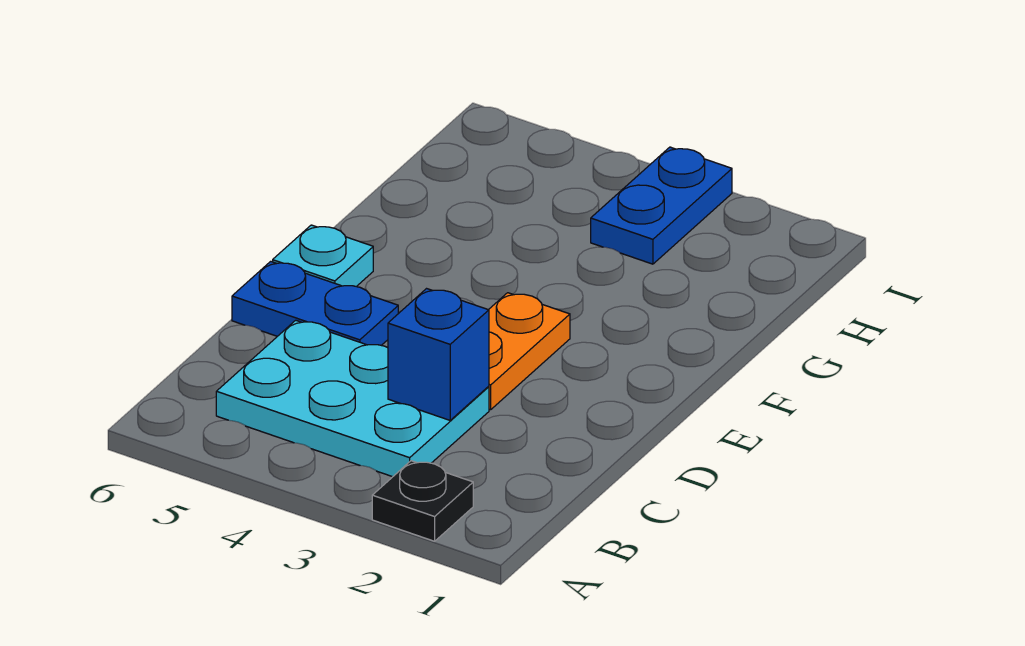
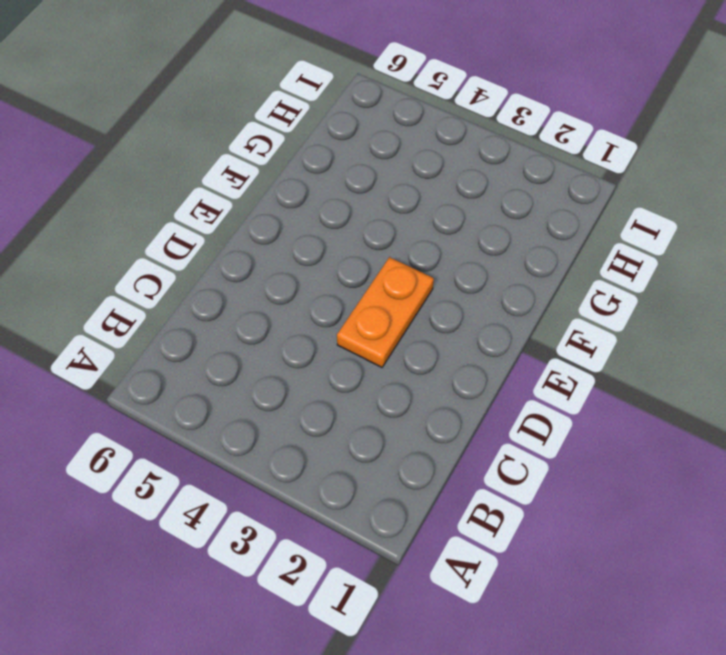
none -> black plate A2 level 1
none -> cyan plate B3:C5 level 1

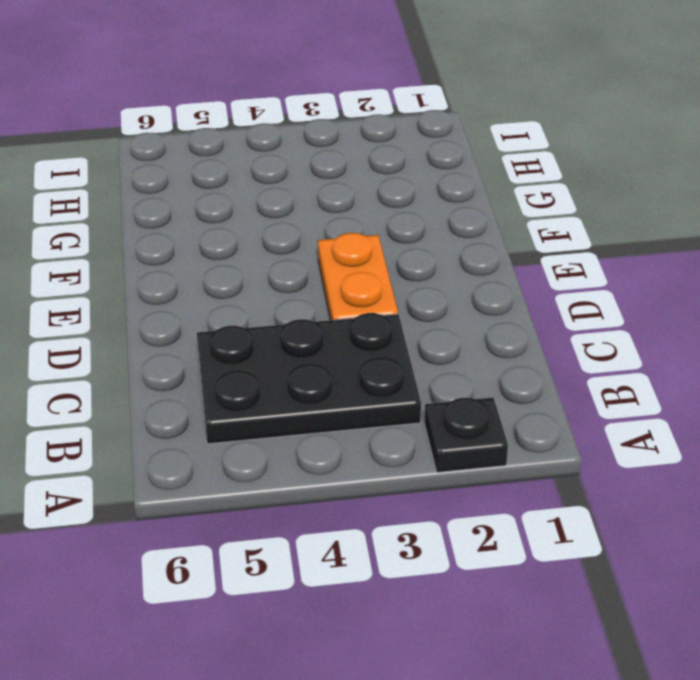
black plate B3:C5 level 1 -> cyan plate B3:C5 level 1
none -> blue plate D5:D6 level 1
none -> cyan plate E6 level 1

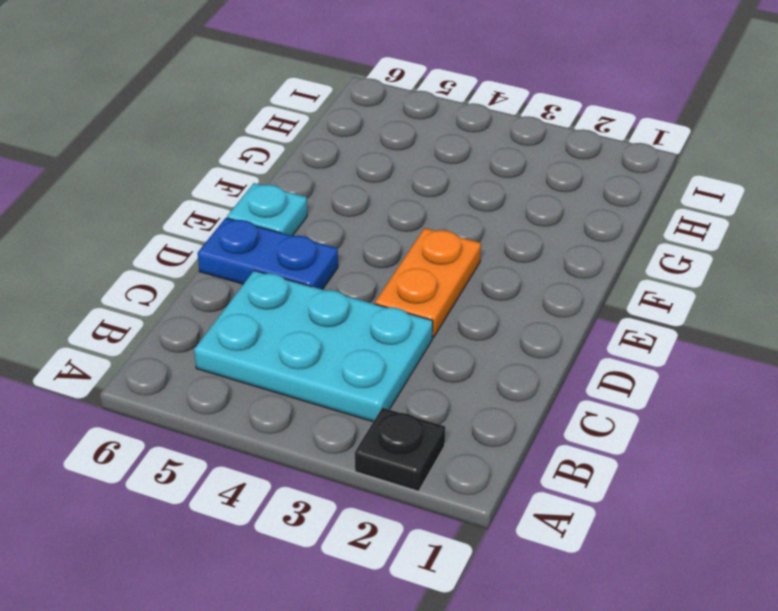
none -> blue plate H3:I3 level 1
none -> blue brick C3 level 2

